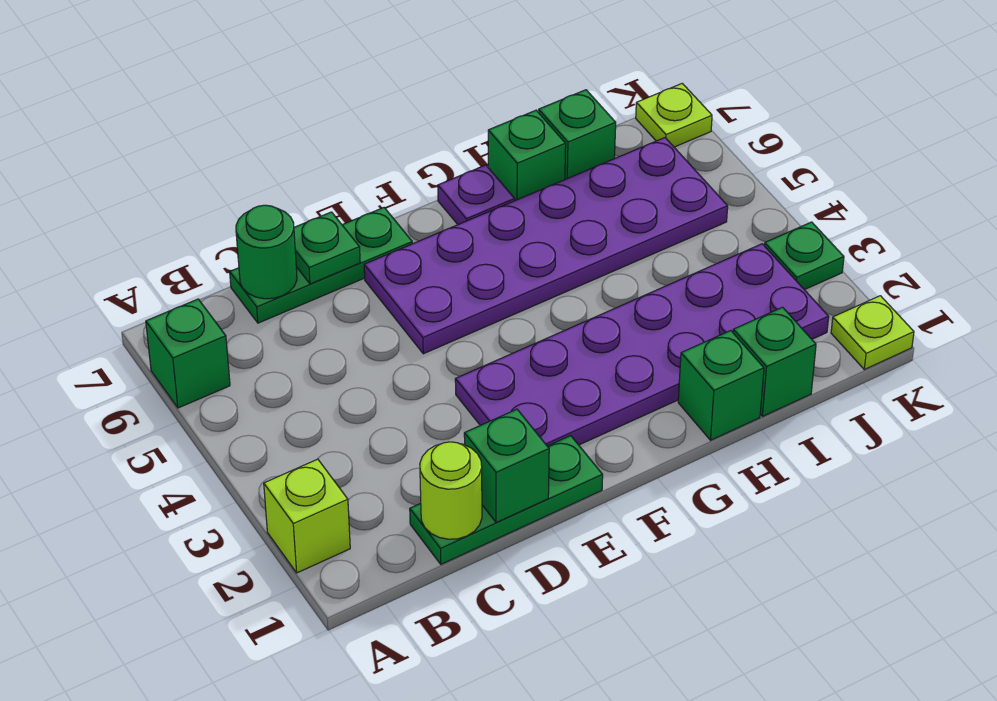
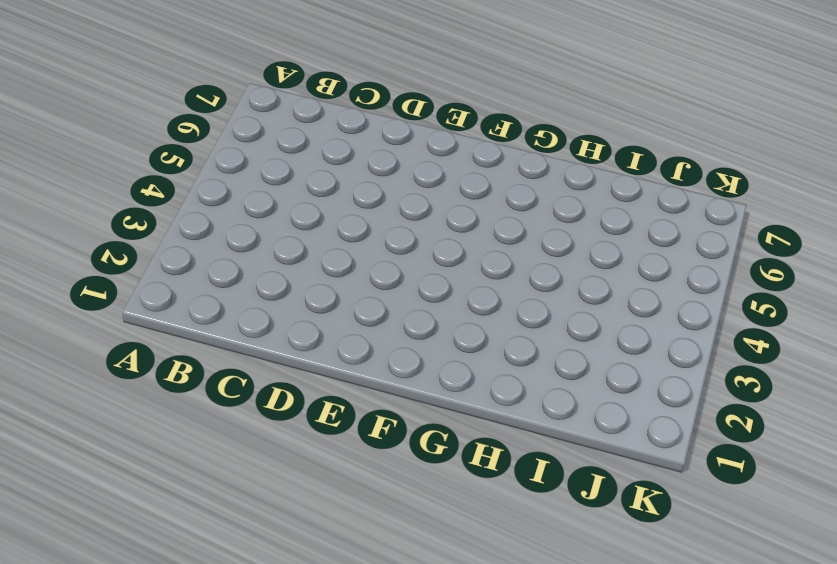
none -> lime brick A2 level 1
none -> green brick A6 level 1
none -> green plate C1:E1 level 1

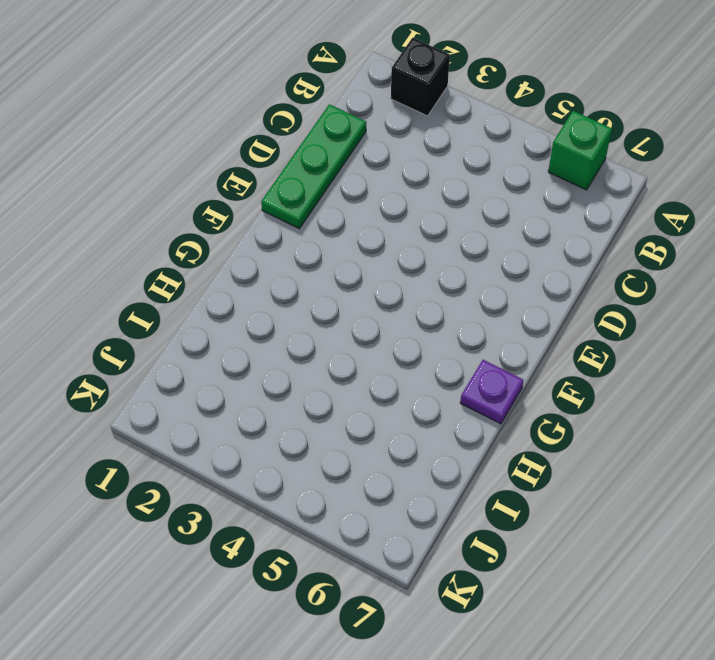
black brick A2 level 1 -> lime brick A2 level 1
none -> green plate C7:E7 level 1
none -> purple plate E2:J3 level 1
none -> purple plate E5:J6 level 1

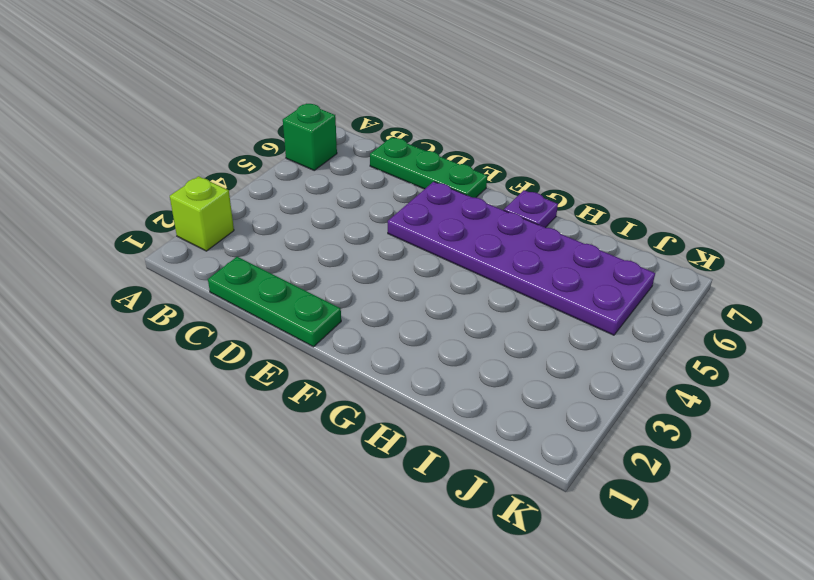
none -> purple plate E2:J3 level 1
none -> green brick H1 level 1
none -> green brick H7 level 1

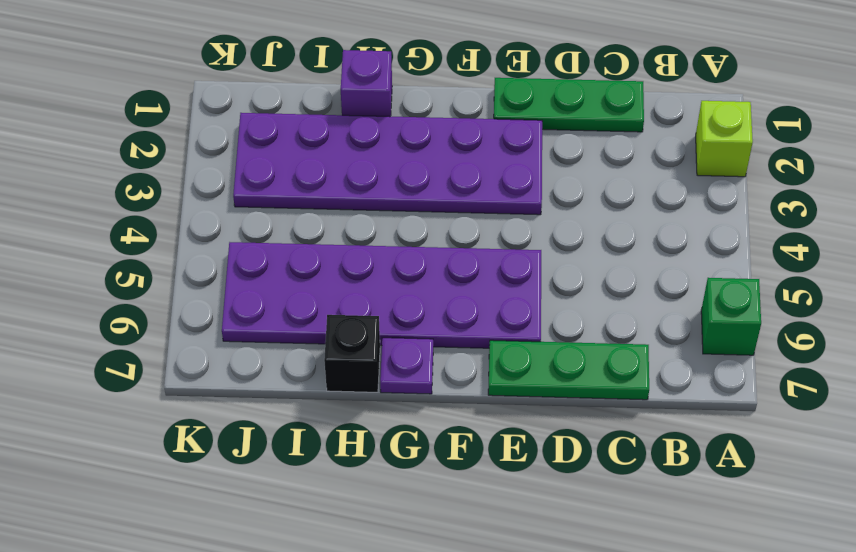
purple brick H1 level 1 -> green brick H1 level 1
black brick H7 level 1 -> green brick H7 level 1
none -> green brick I1 level 1
none -> green brick I7 level 1
none -> lime plate K1 level 1

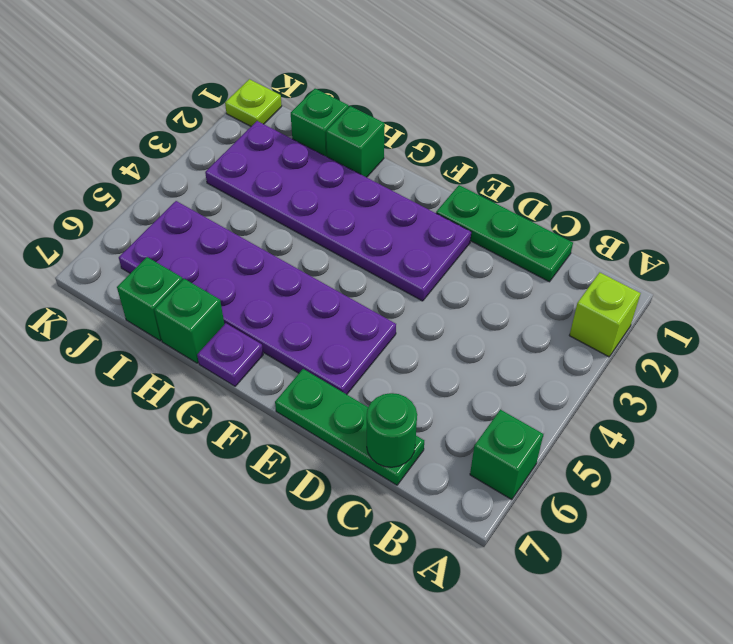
none -> green plate K3 level 1
none -> lime plate K7 level 1
none -> lime round brick C1 level 2

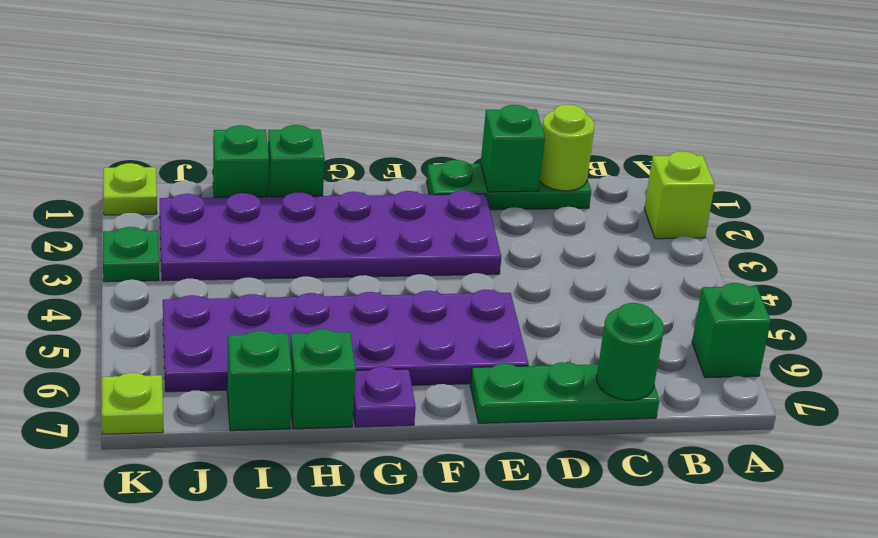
none -> green plate D7 level 2

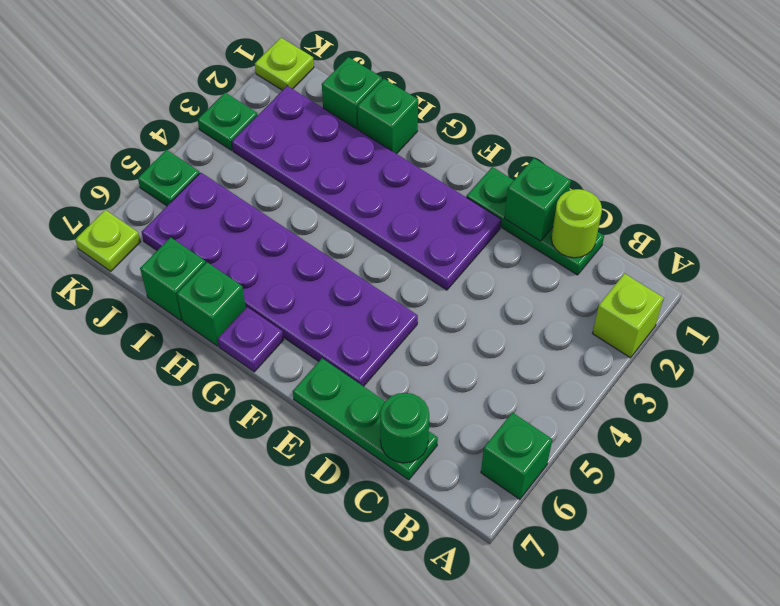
green plate K5 level 1 -> green plate D7 level 2

